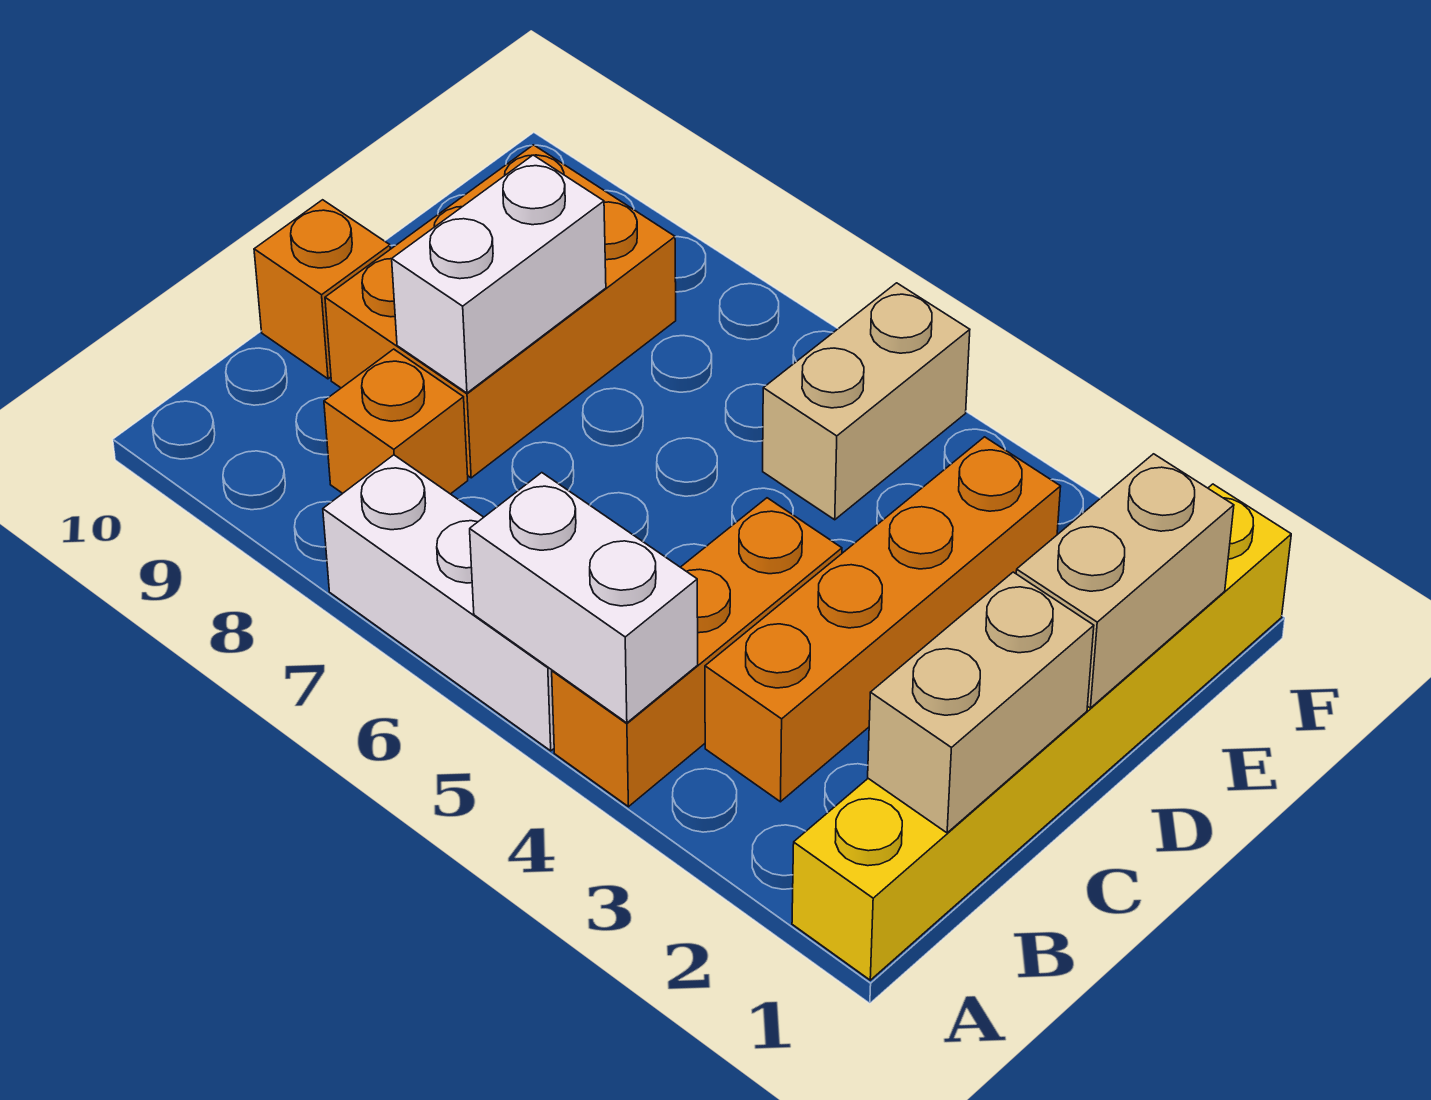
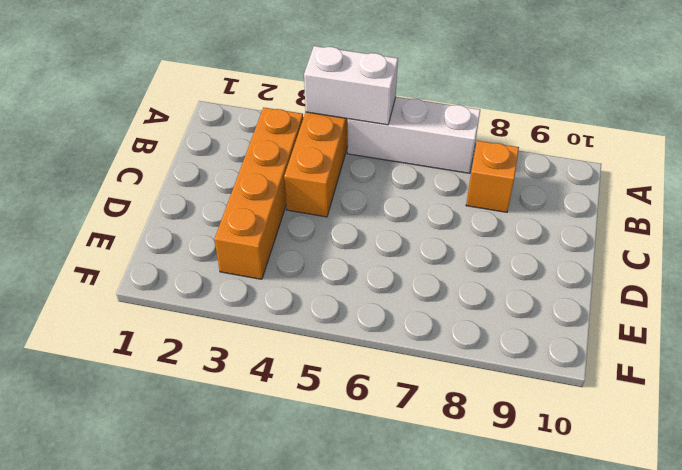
none -> yellow brick A1:F1 level 1
none -> orange brick C8:E9 level 1
none -> orange brick C10 level 1

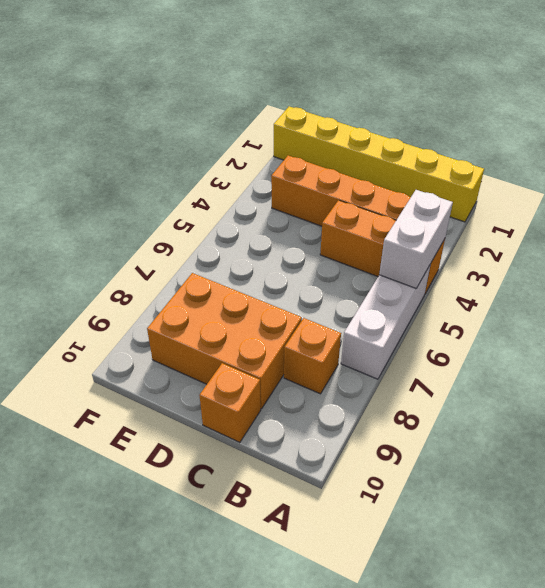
none -> tan brick E5:F5 level 1
none -> tan brick B1:C1 level 2
none -> white brick C8:D8 level 2

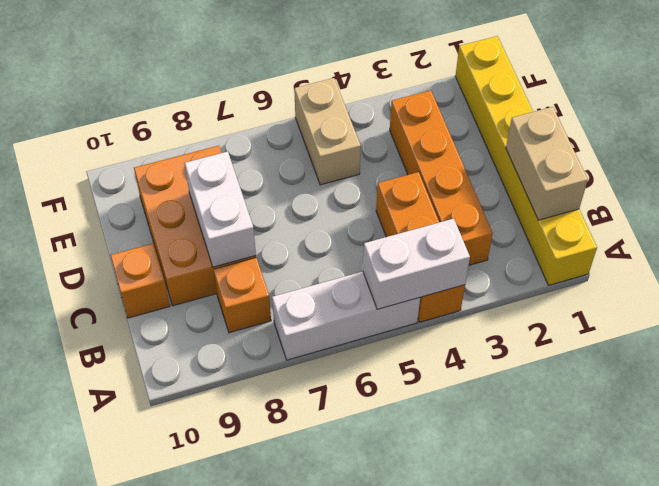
none -> tan brick D1:E1 level 2

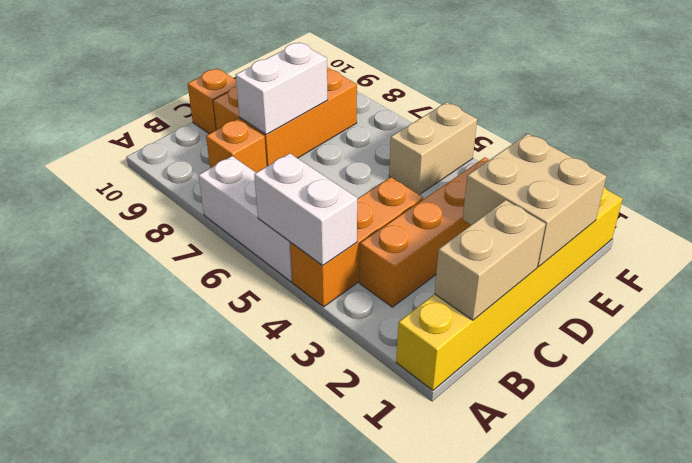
tan brick D1:E2 level 2 -> tan brick D1:E1 level 2

